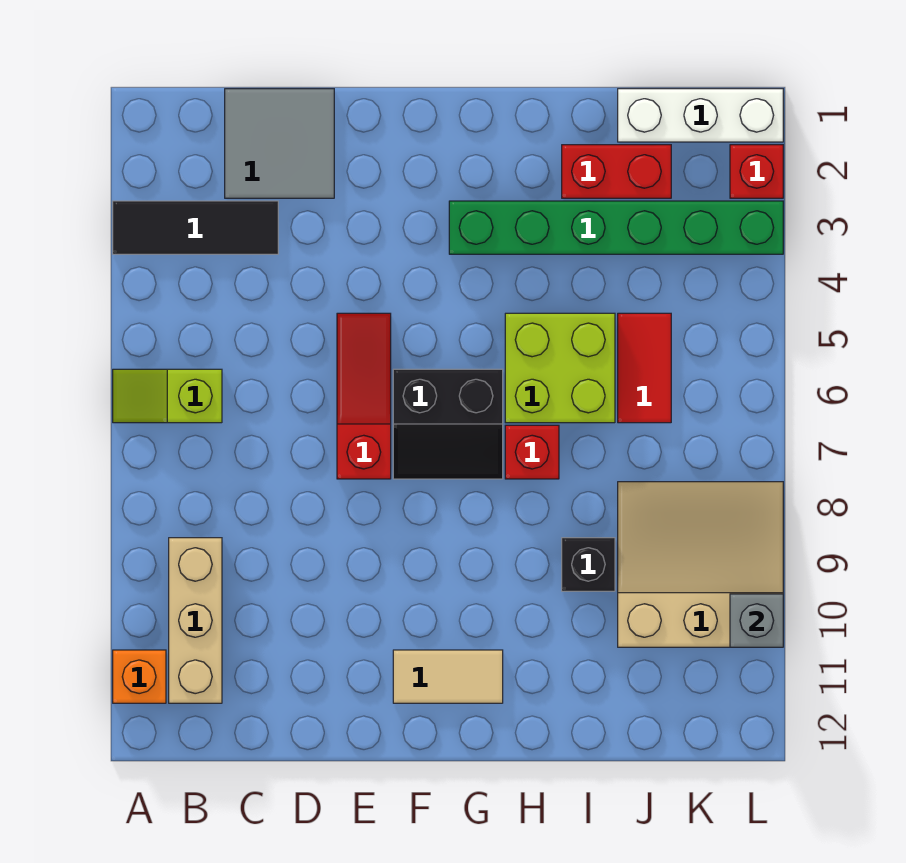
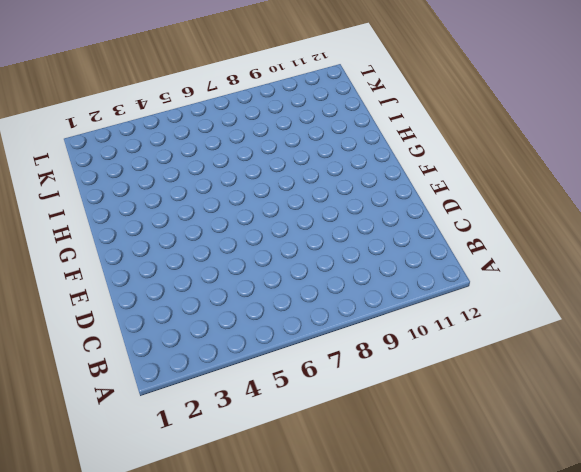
none -> black tile A3:C3 level 1
none -> lime slope A6:B6 level 1 top B
none -> orange brick A11 level 1

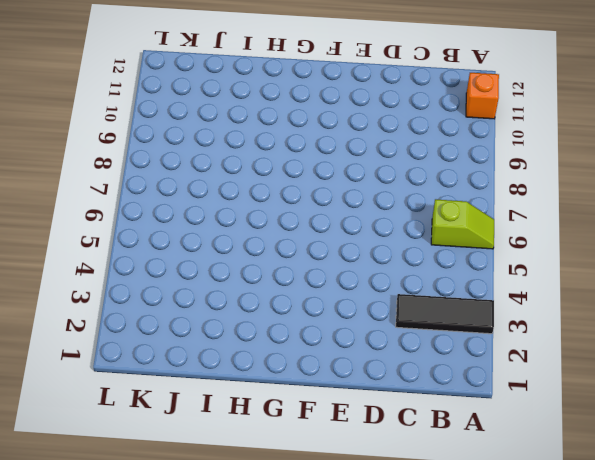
none -> tan brick B9:B11 level 1
none -> grey tile C1:D2 level 1
none -> red slope E5:E7 level 1 top 7

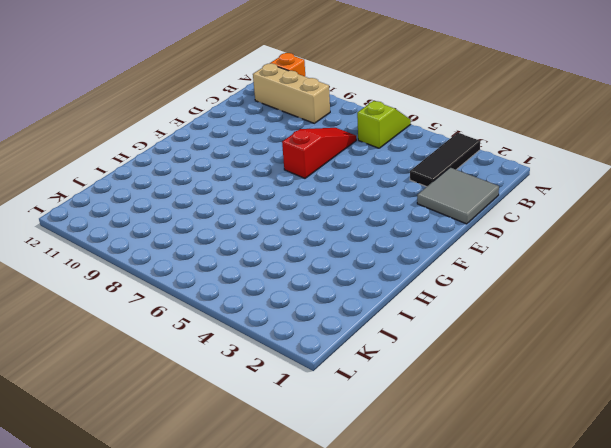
red slope C7:E7 level 1 top E -> red slope E5:E7 level 1 top 7
none -> black slope F6:G7 level 1 top 6
none -> tan tile F11:G11 level 1
none -> green brick G3:L3 level 1

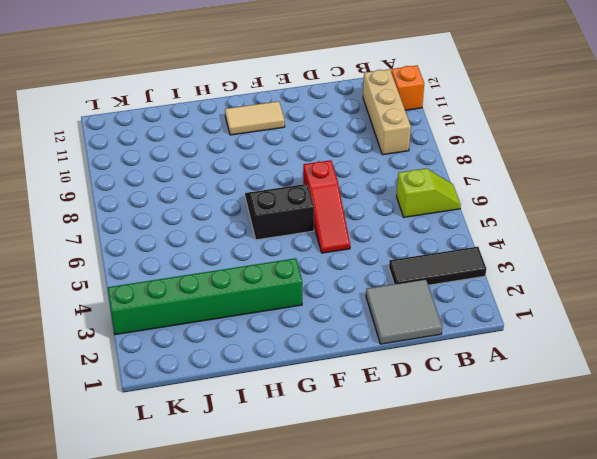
none -> lime brick H5:I6 level 1
none -> red brick H7 level 1
none -> red brick I2:J2 level 1

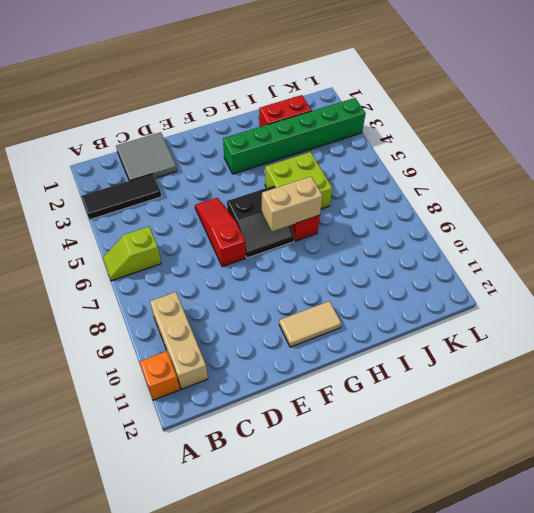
tan brick G7:H7 level 2 -> none
none -> black brick I9 level 1
none -> white brick J1:L1 level 1
none -> red tile J5:J6 level 1

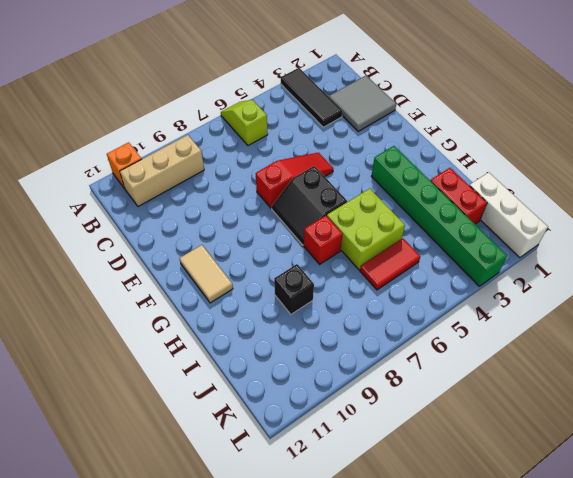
none -> tan slope J8:L10 level 1 top 10
none -> red brick L2 level 1
none -> grey brick L10 level 2

